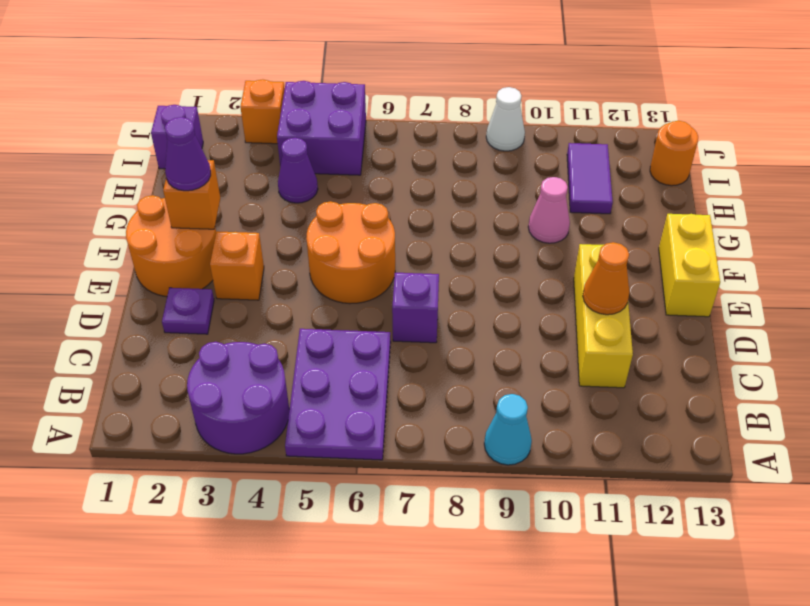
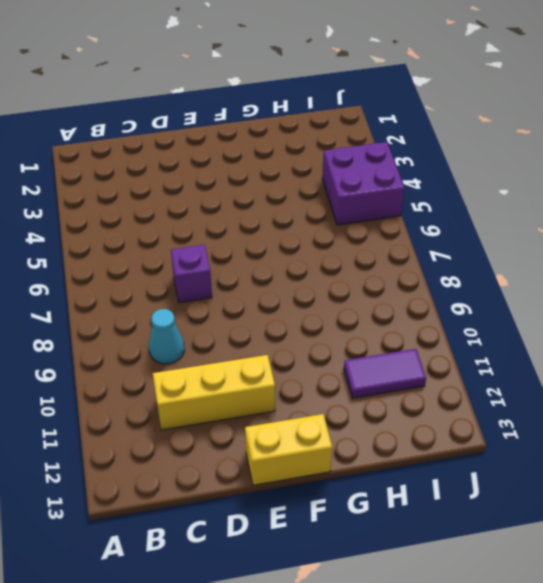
cyan cone C9 level 1 -> cyan cone A9 level 1
none -> purple round brick A3:B4 level 1
none -> purple plate A5:C6 level 1
none -> purple plate D2 level 1

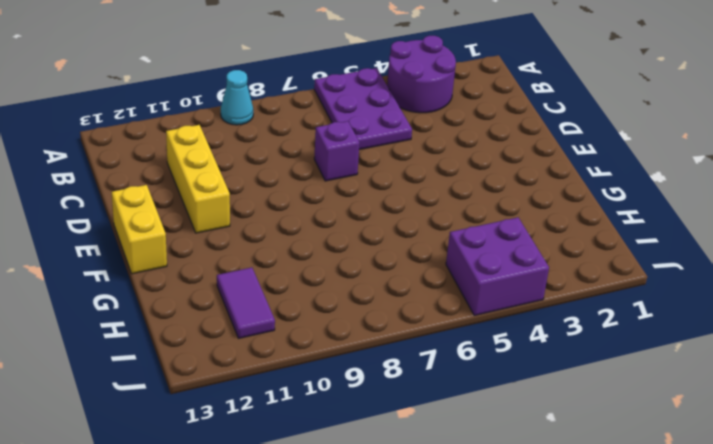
none -> purple plate D2 level 1
none -> orange round brick E1:F2 level 1
none -> orange brick E3 level 1

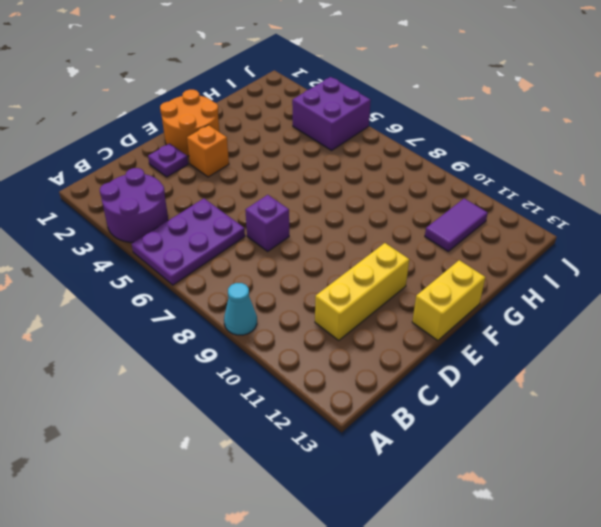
none -> orange round brick E5:F6 level 1
none -> pink cone G10 level 1
none -> purple cone H4 level 1

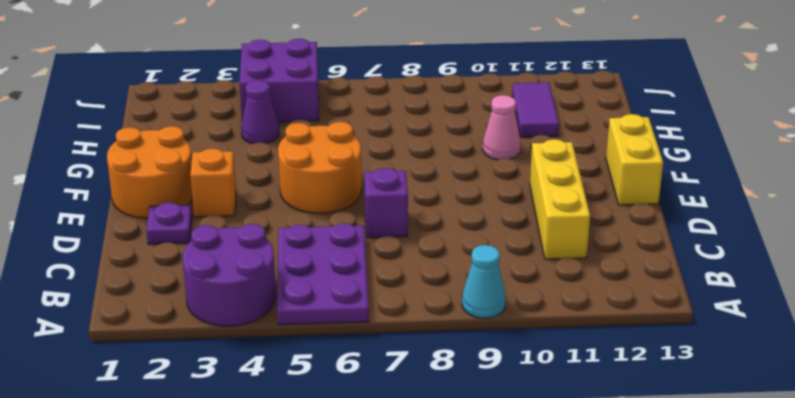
none -> purple brick I1 level 1
none -> orange round brick I13 level 1
none -> orange brick J3 level 1

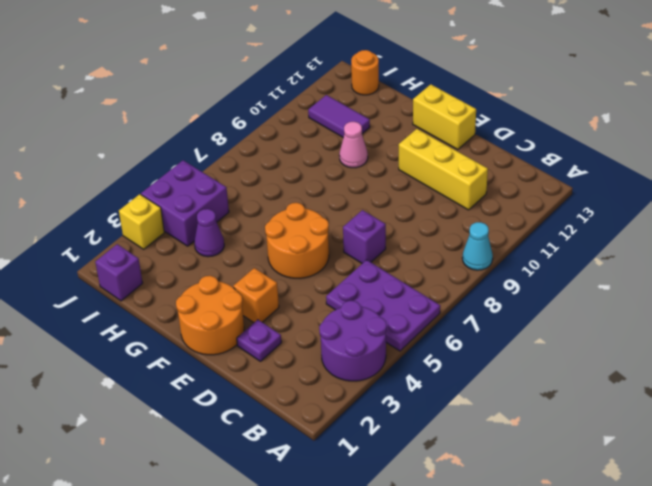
yellow brick J3 level 1 -> orange brick J3 level 1
none -> white cone J9 level 1
none -> orange cone D11 level 2
none -> orange brick F2 level 2

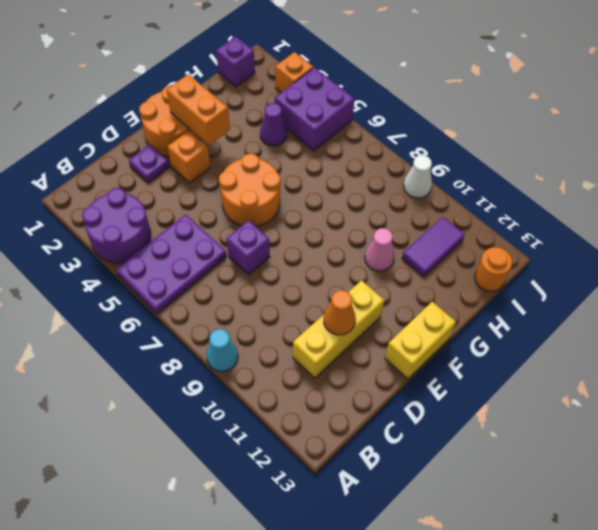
orange brick F2:F3 level 2 -> orange brick F2 level 2
none -> purple cone F2 level 3

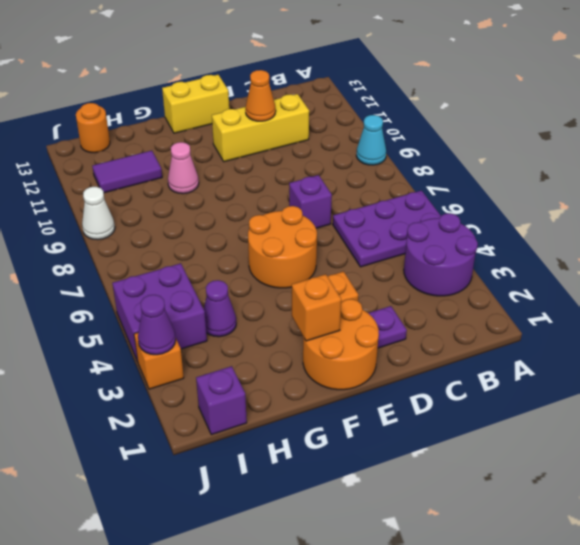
purple cone J3 level 2 -> purple cone F2 level 3

